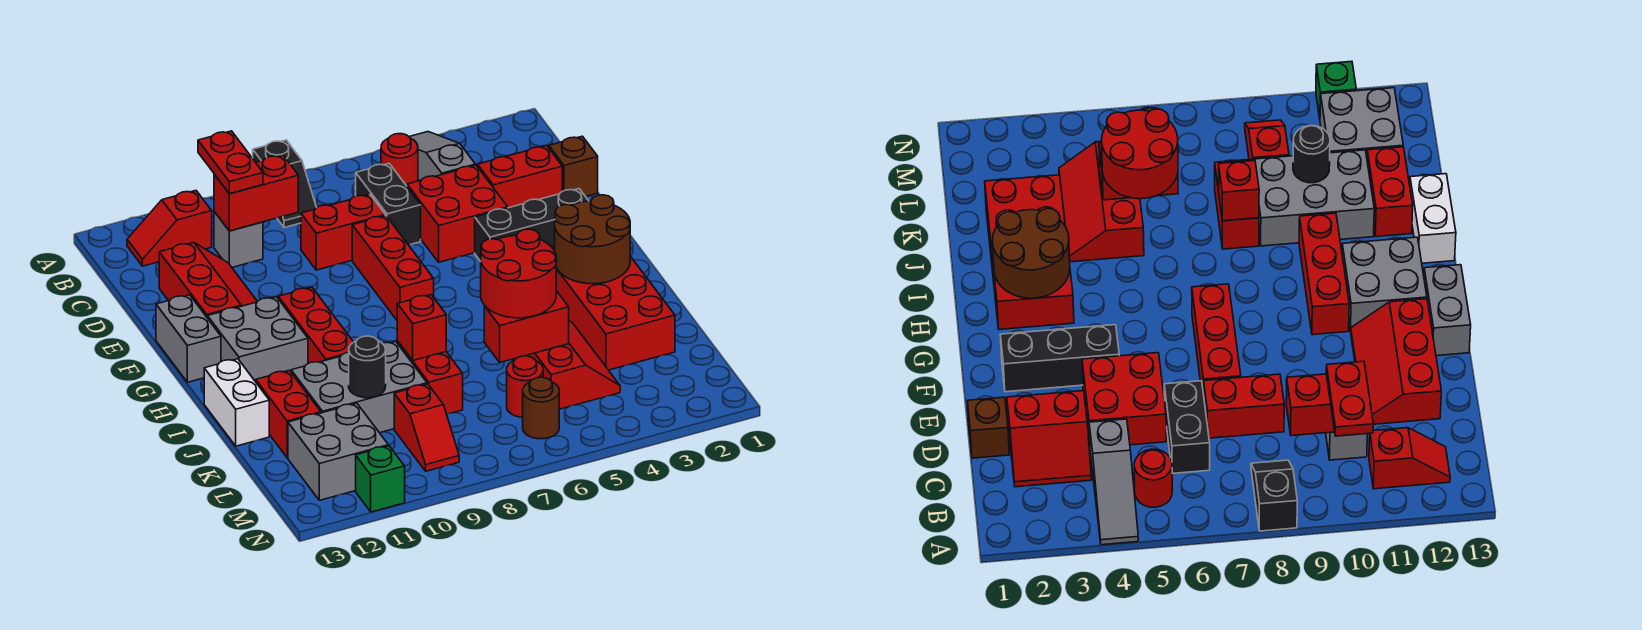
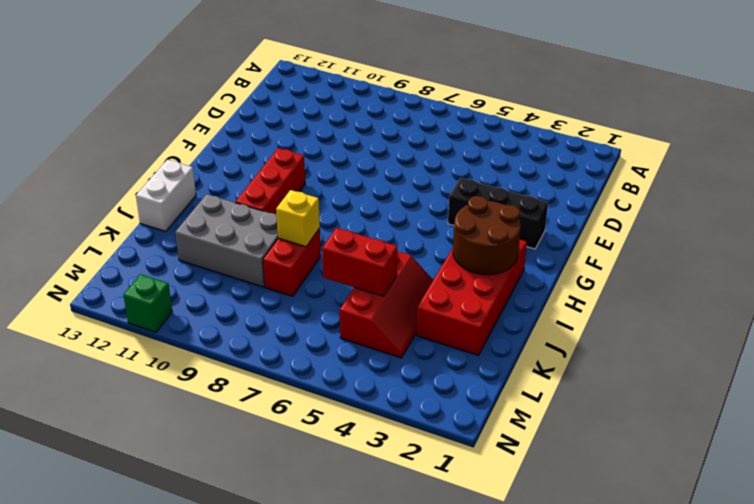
yellow brick J8 level 2 -> red brick J8 level 2
none -> grey slope A4:C4 level 1 top C
none -> black slope A8:B8 level 1 top A
none -> red round brick B5 level 1
none -> red slope B11:B12 level 1 top 11

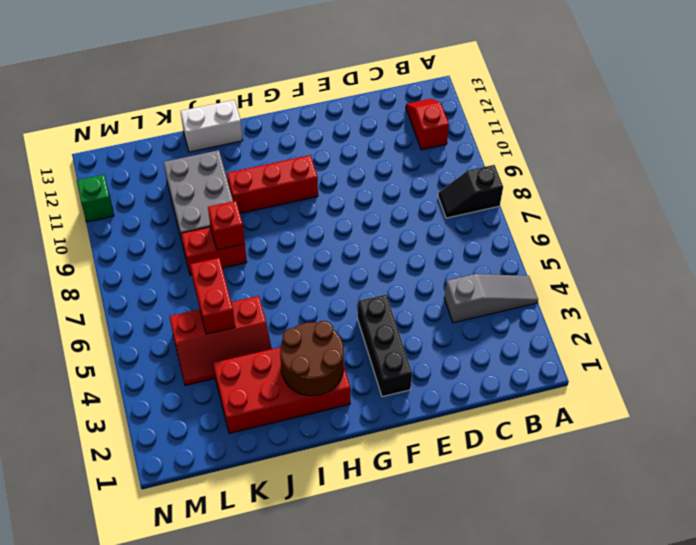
none -> red round brick B5 level 1
none -> red slope C2:D3 level 1 top D
none -> black brick C6:D6 level 1
none -> grey brick C10 level 1

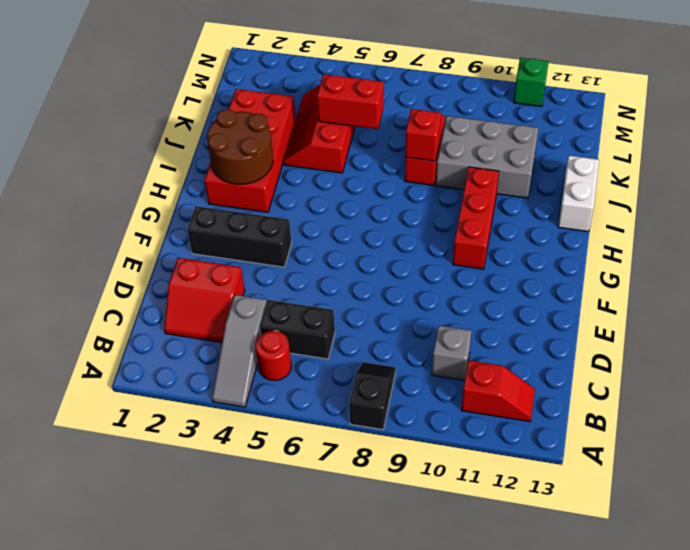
black brick C5:C6 level 1 -> black brick C6:D6 level 1
none -> brown brick D1 level 1
none -> red brick D4:E5 level 1
none -> red brick D7:D8 level 1
none -> red slope D11:F12 level 1 top 12

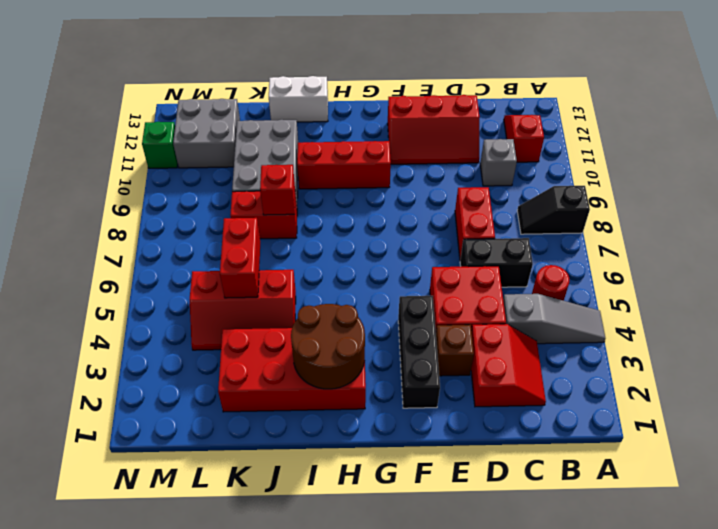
brown brick E3 level 1 -> brown brick D1 level 1
none -> red brick E7:G7 level 1
none -> grey brick F13:G13 level 1
none -> grey brick G11:H12 level 1
none -> red brick J12:K12 level 1

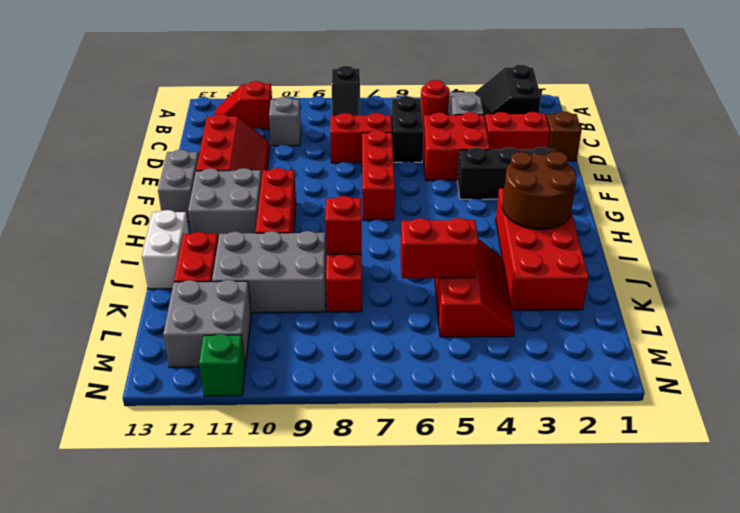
black slope A2:B3 level 1 top 2 -> none
none -> red round brick L6 level 1
none -> red slope L9:M9 level 1 top L
none -> brown round brick M6 level 1
none -> red brick C9:C10 level 2

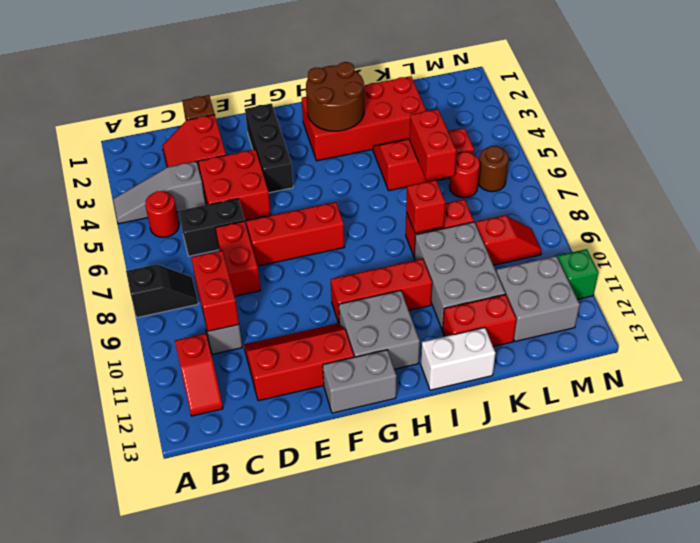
none -> black round brick K10 level 2
none -> red plate B10:C10 level 3
none -> red round brick J5:K6 level 3

